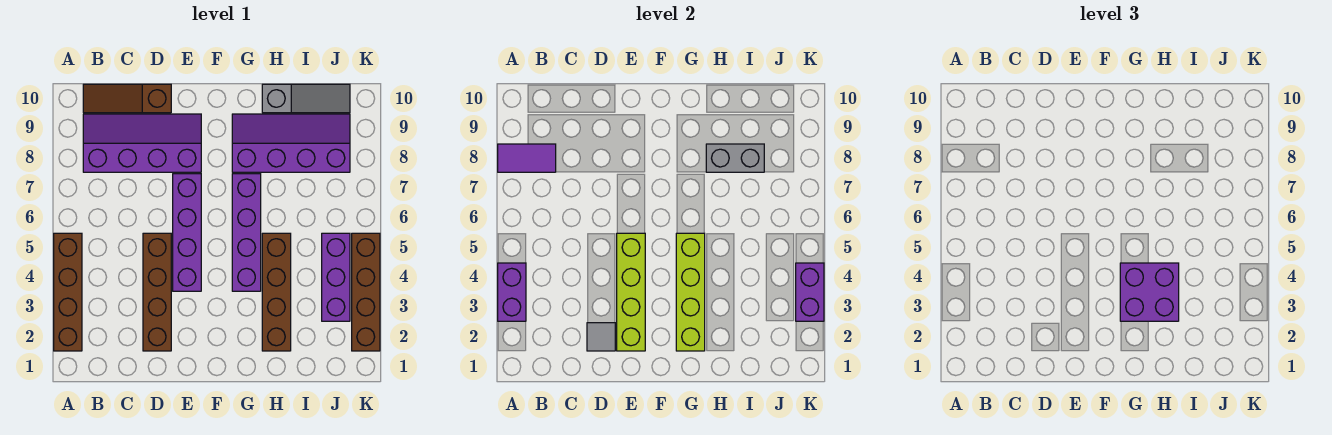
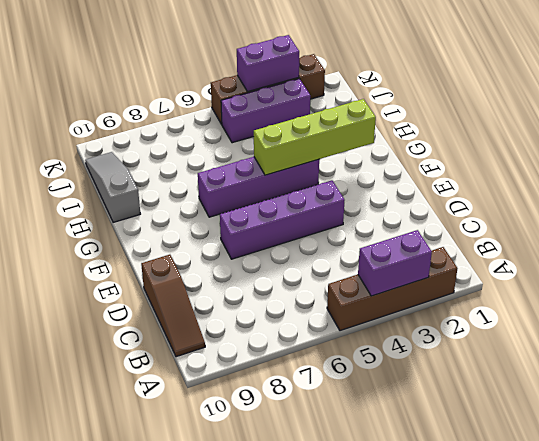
none -> purple slope B8:E9 level 1 top 8
none -> brown brick D2:D5 level 1
none -> purple slope G8:J9 level 1 top 8

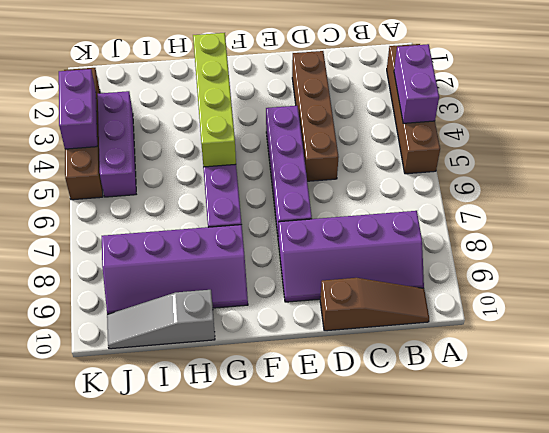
none -> brown brick H2:H5 level 1
none -> purple tile A8:B8 level 2
none -> grey tile D2 level 2

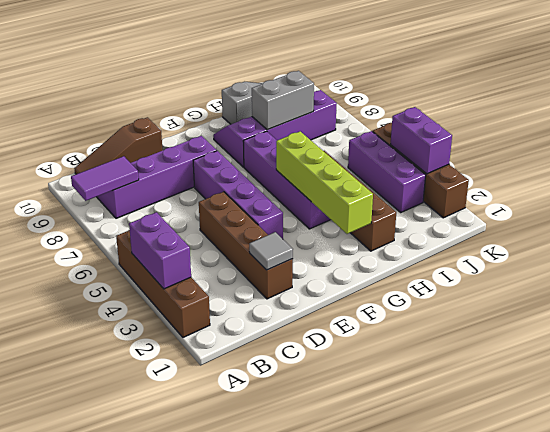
none -> lime brick E2:E5 level 2
none -> purple brick G3:H4 level 3

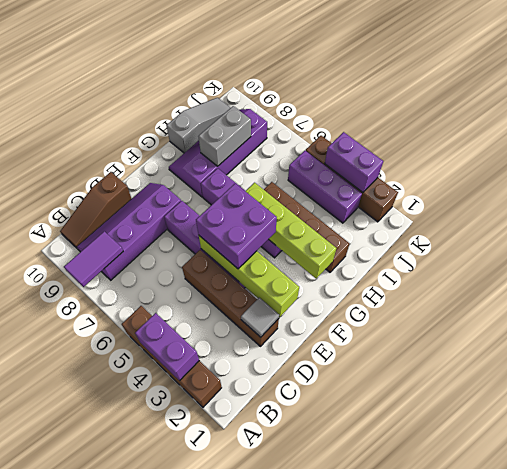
purple brick E4:F5 level 3 -> purple brick G3:H4 level 3

